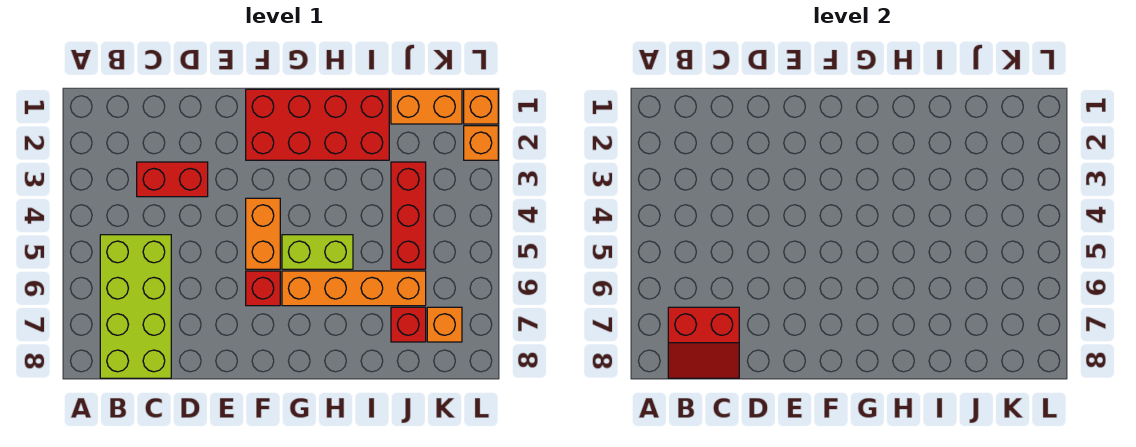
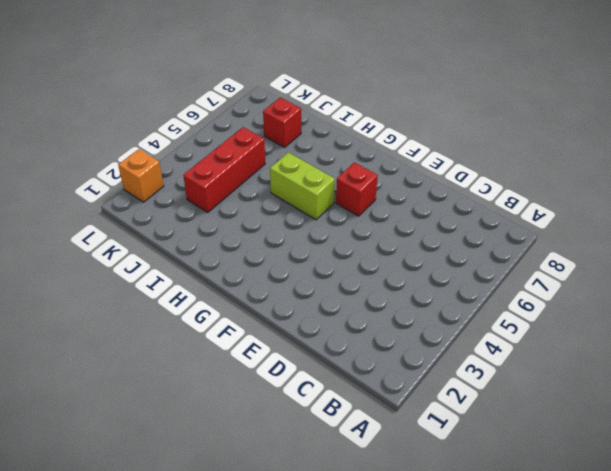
none -> lime brick B5:C8 level 1
none -> red brick C3:D3 level 1
none -> red brick F1:I2 level 1

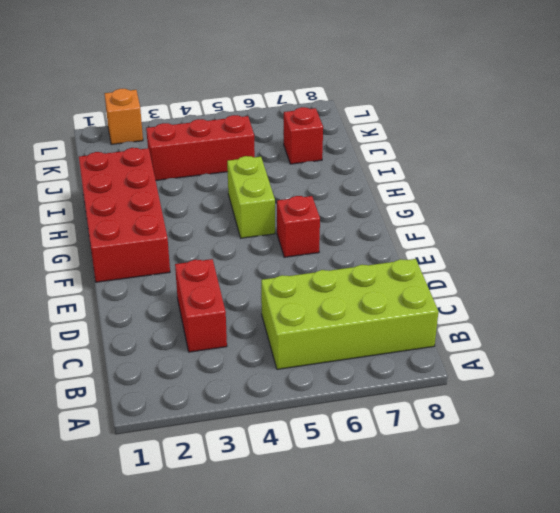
none -> orange brick F4:F5 level 1
none -> orange brick G6:J6 level 1
none -> orange brick J1:K1 level 1

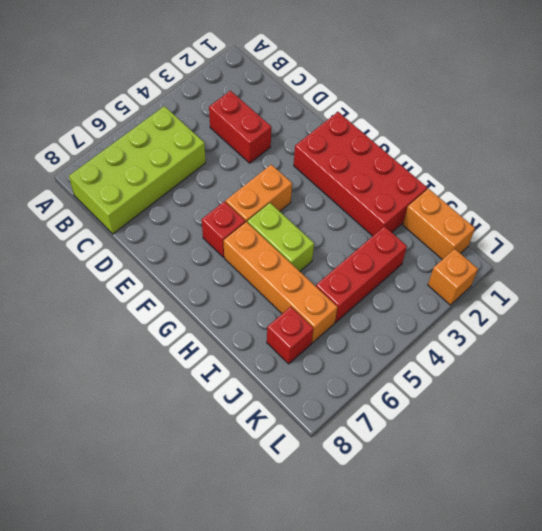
none -> orange brick K7 level 1
none -> orange brick L1 level 1
none -> red slope B7:C8 level 2 top 7

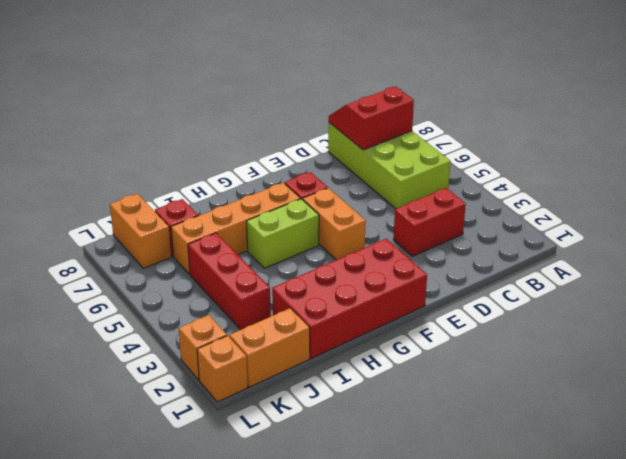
orange brick K7:K8 level 1 -> orange brick K7 level 1

